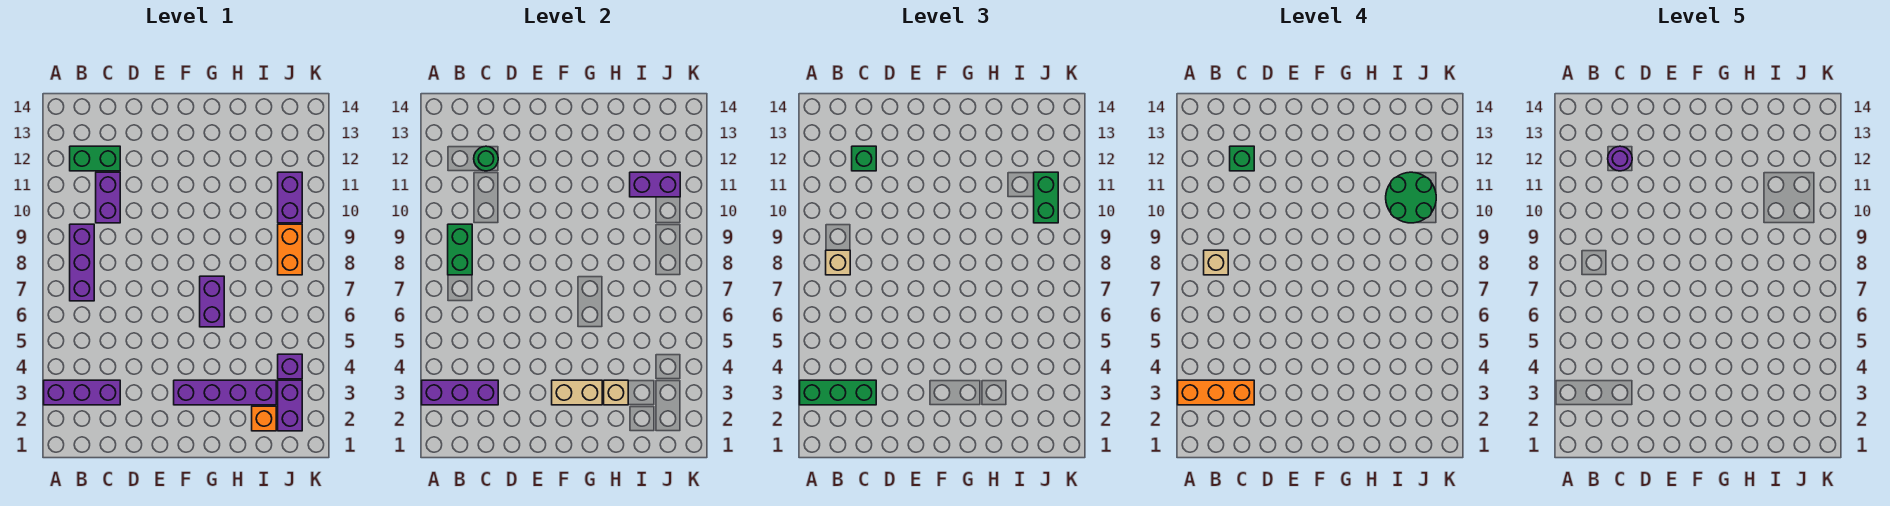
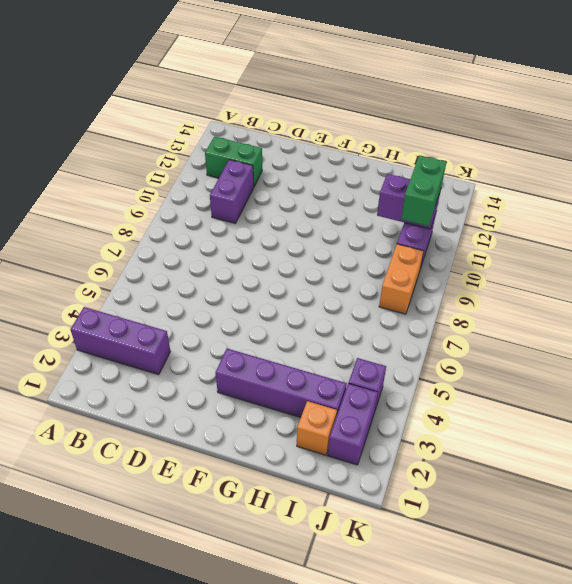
none -> purple brick B7:B9 level 1
none -> purple brick G6:G7 level 1
none -> purple brick A3:C3 level 2

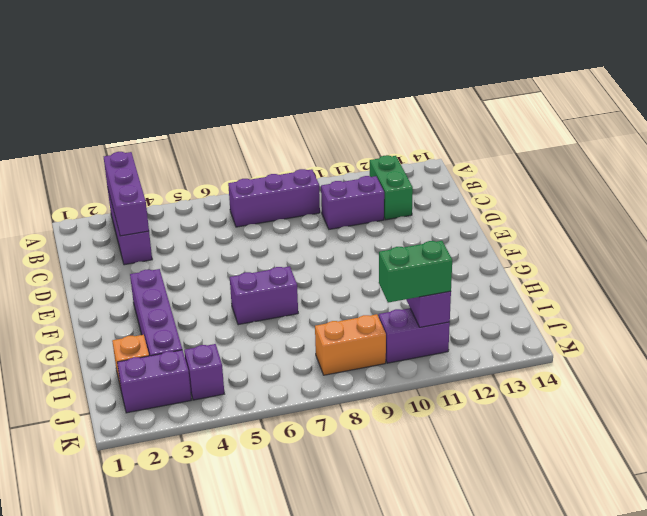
none -> green brick B8:B9 level 2
none -> green round brick C12 level 2
none -> tan brick F3:G3 level 2

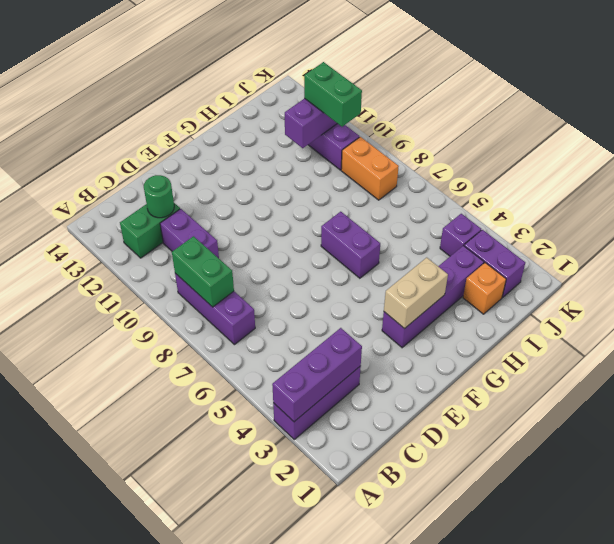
none -> tan brick H3 level 2
none -> green brick A3:C3 level 3
none -> tan brick B8 level 3

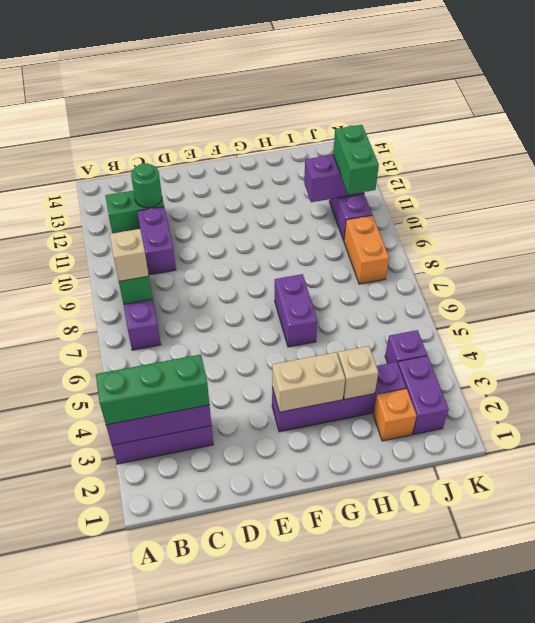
none -> green brick C12 level 3
none -> orange brick A3:C3 level 4
none -> tan brick B8 level 4

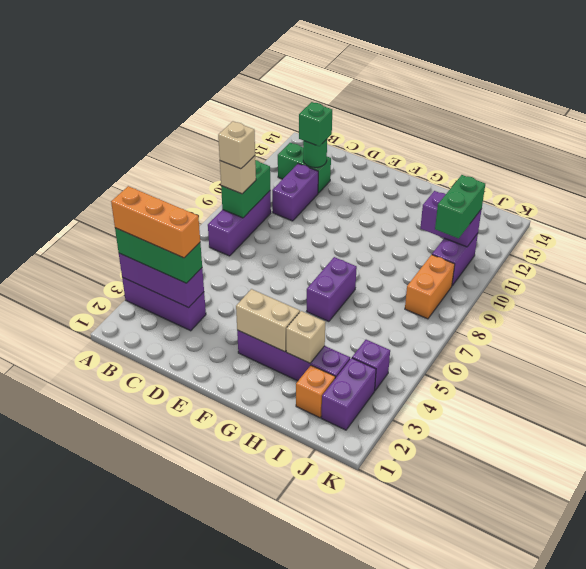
none -> green brick C12 level 4
none -> green round brick I10:J11 level 4
none -> purple round brick C12 level 5

